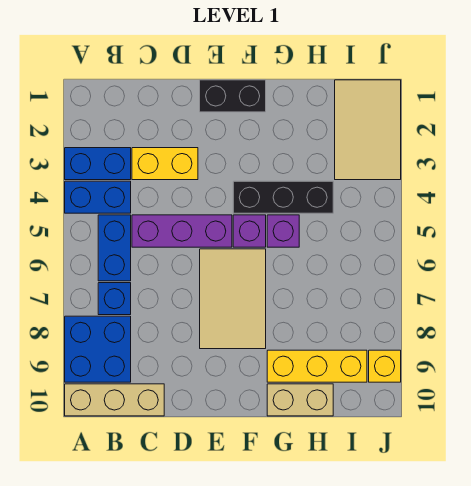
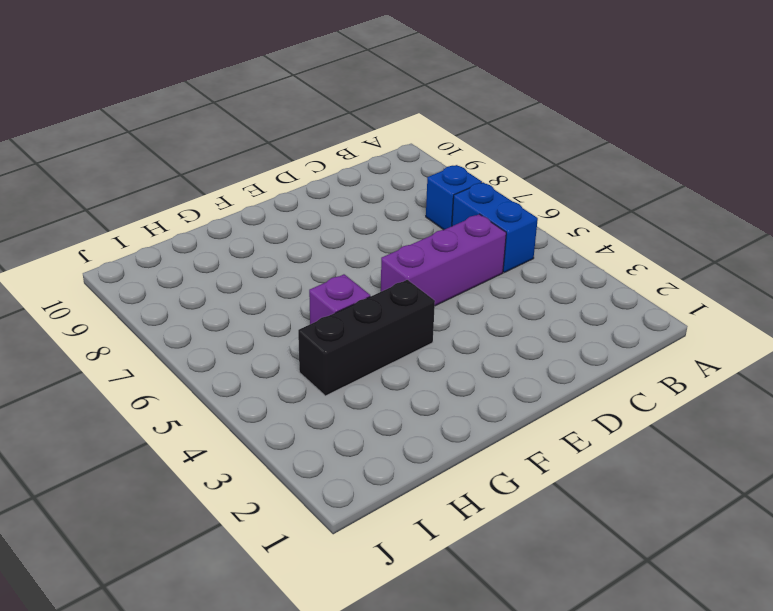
none -> blue brick A3:B3 level 1
none -> blue brick A4:B4 level 1
none -> blue brick A8:B9 level 1

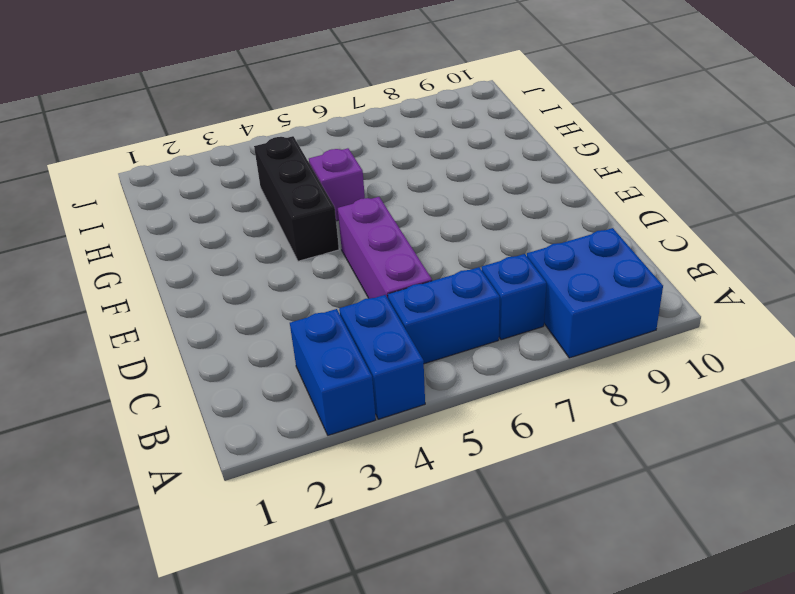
none -> tan brick A10:C10 level 1
none -> yellow brick C3:D3 level 1
none -> black brick E1:F1 level 1

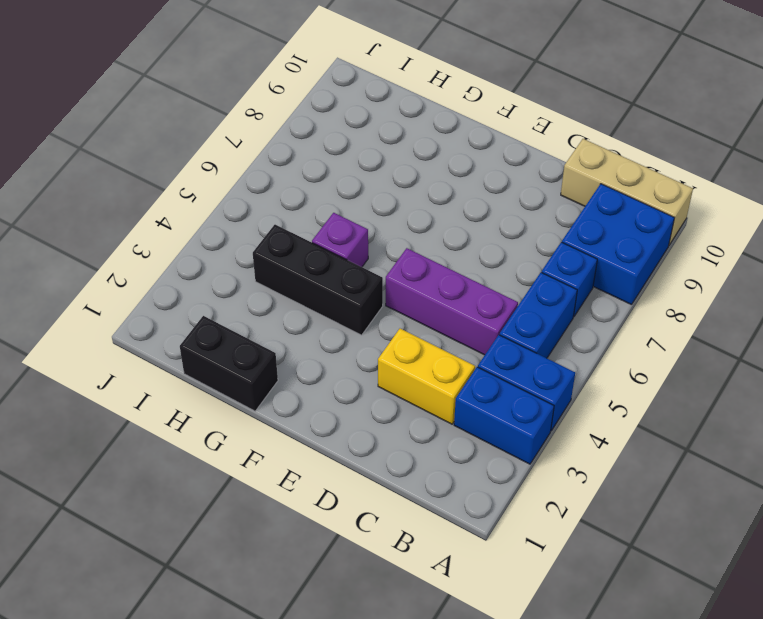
black brick G1:H1 level 1 -> black brick E1:F1 level 1
none -> tan tile E6:F8 level 1
none -> purple brick F5 level 1
none -> yellow brick G9:I9 level 1

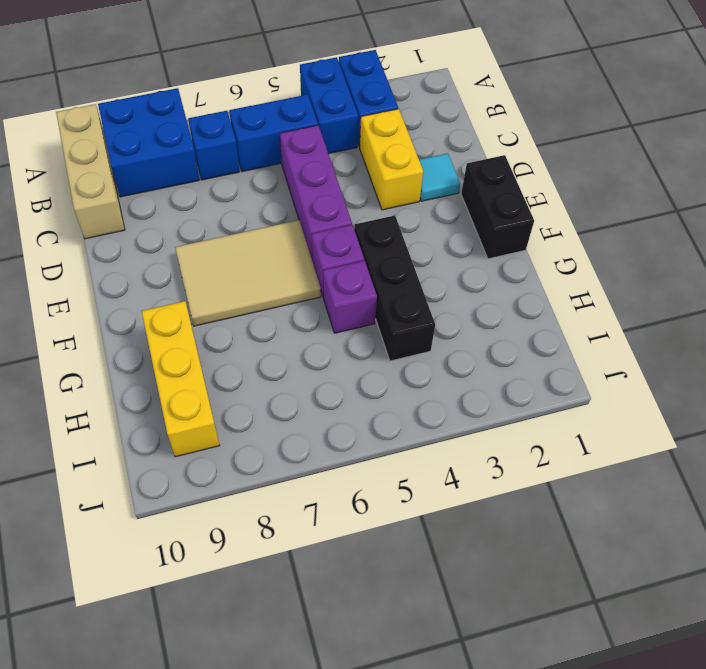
cyan tile D2 level 1 -> none
none -> tan brick G10:H10 level 1
none -> tan tile I1:J3 level 1
none -> yellow brick J9 level 1

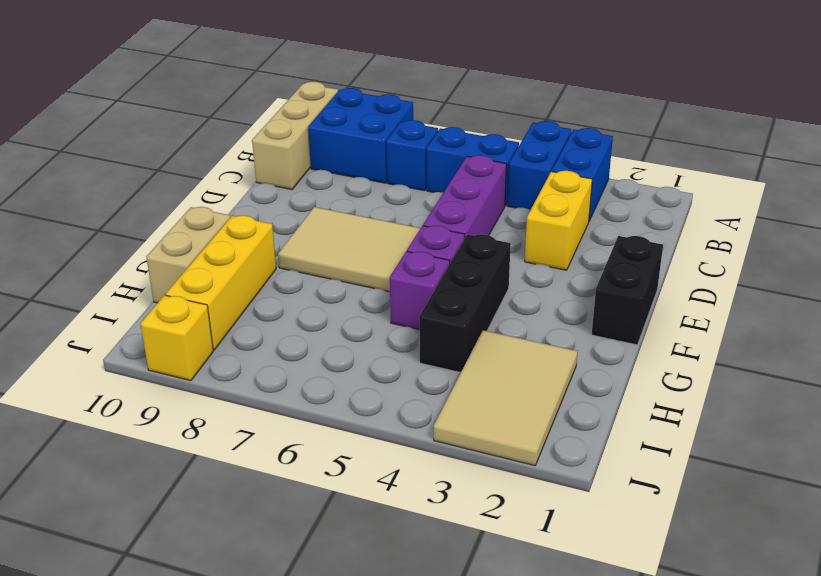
tan tile H2:J3 level 1 -> tan tile I1:J3 level 1

